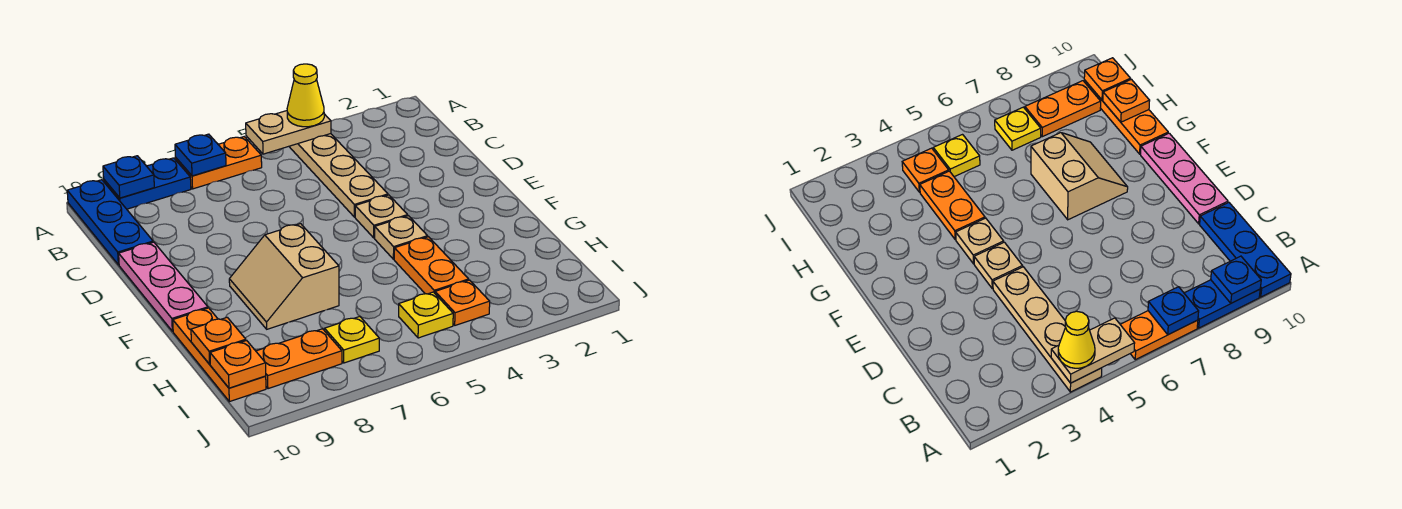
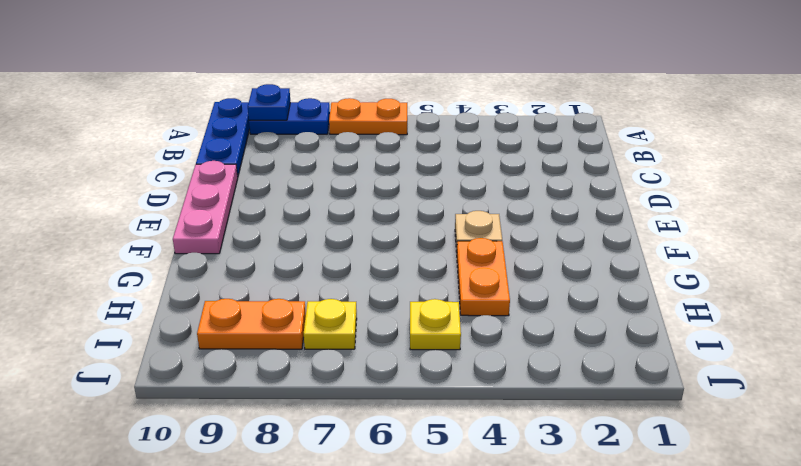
none -> tan plate A4:D4 level 1
none -> tan plate E4 level 1
none -> tan slope F7:G8 level 1 top 7

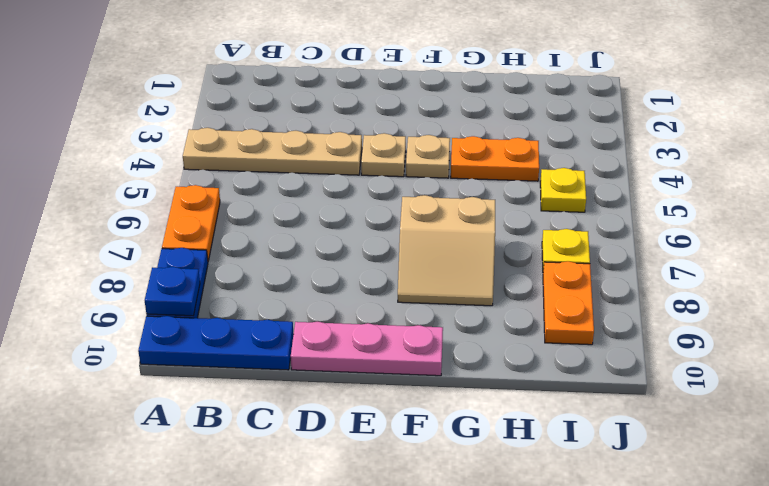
none -> orange plate G10:I10 level 1
none -> orange plate I4 level 1
none -> tan plate A4:A5 level 2

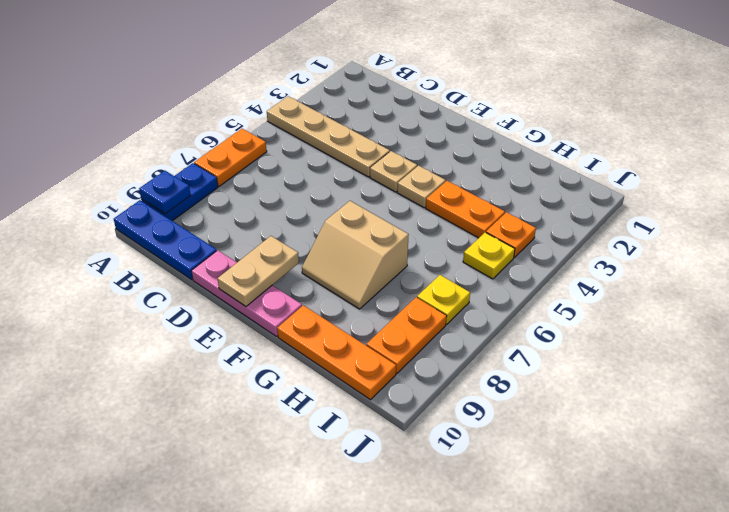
tan plate E9:E10 level 2 -> tan plate A4:A5 level 2
none -> blue plate A7 level 2
none -> orange plate H10 level 2
none -> orange plate I10 level 2

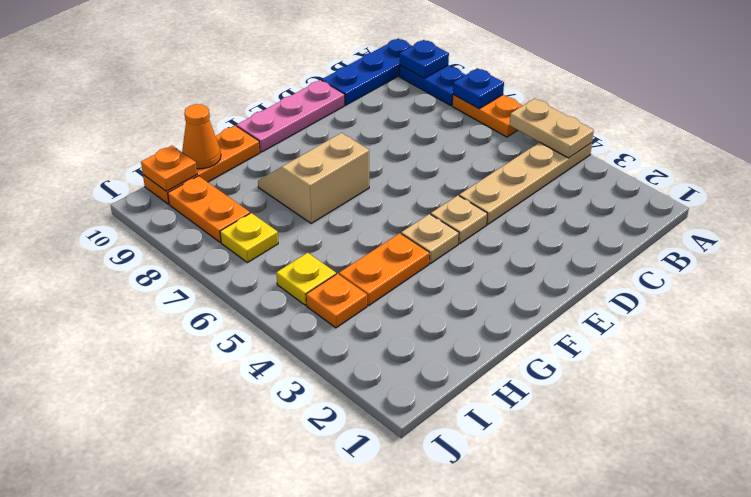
orange cone H10 level 2 -> orange plate H10 level 2
none -> yellow cone A4 level 3

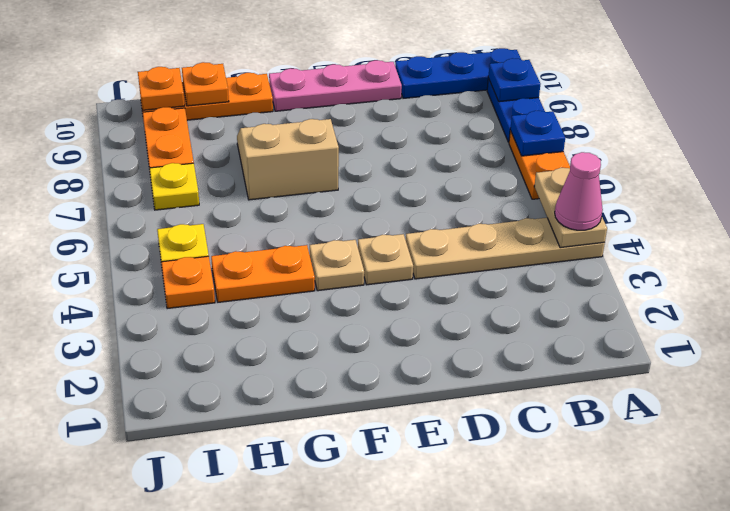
pink cone A4 level 3 -> yellow cone A4 level 3

